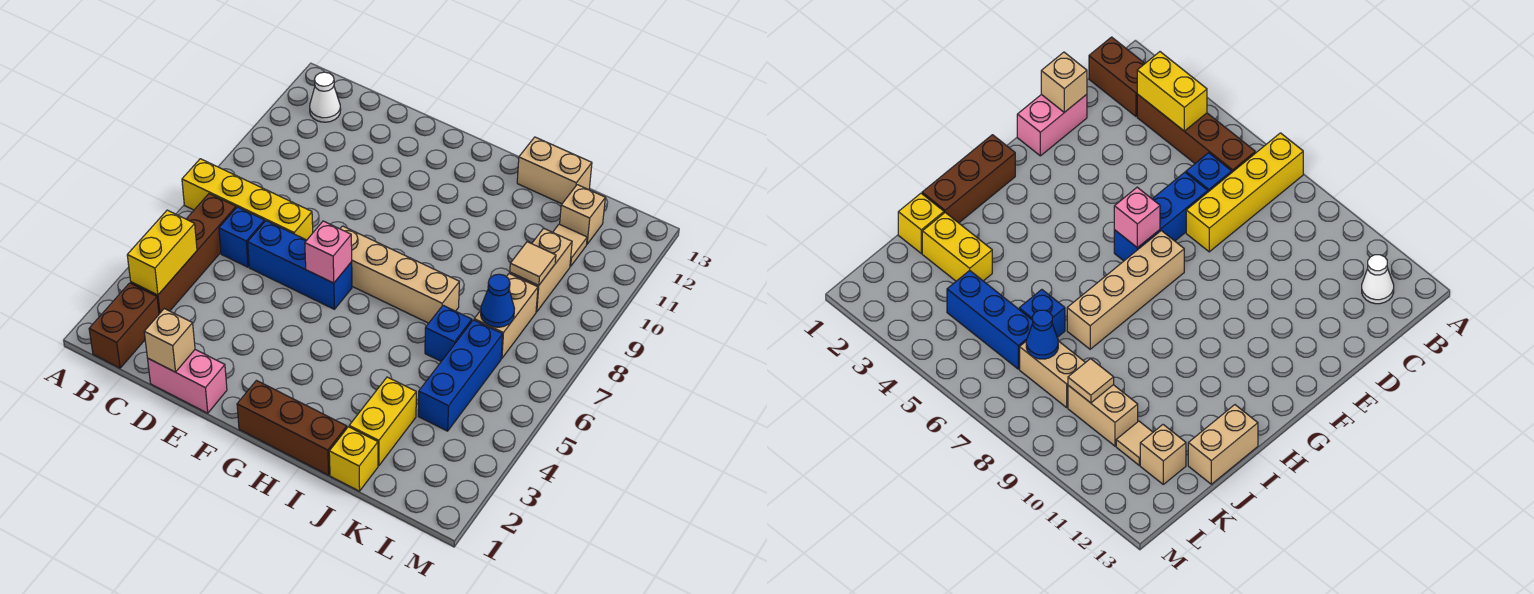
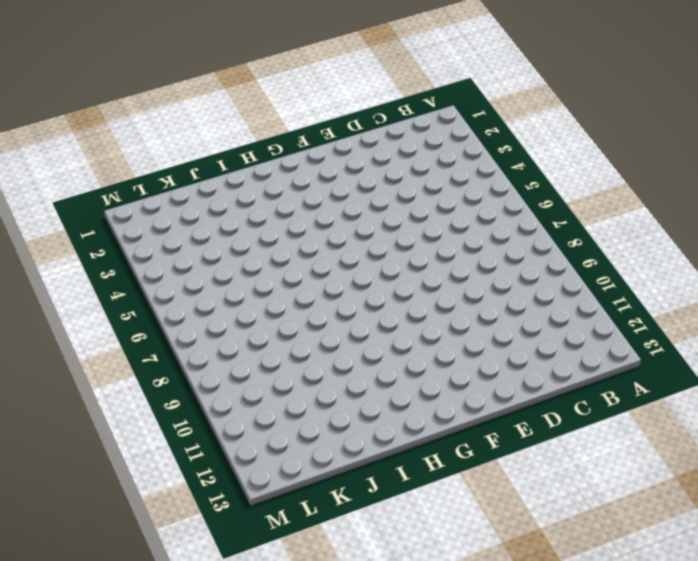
none -> yellow brick A7:D7 level 1
none -> brown brick B1:B2 level 1
none -> brown brick B3:B6 level 1

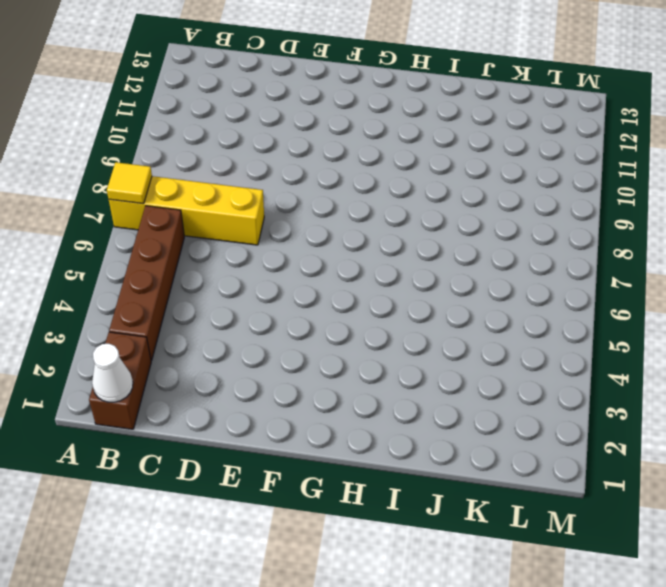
yellow tile A7 level 2 -> none
white cone B1 level 2 -> white cone B12 level 1
none -> blue brick C6 level 1
none -> pink brick D1:E1 level 1
none -> blue brick D6:F6 level 1

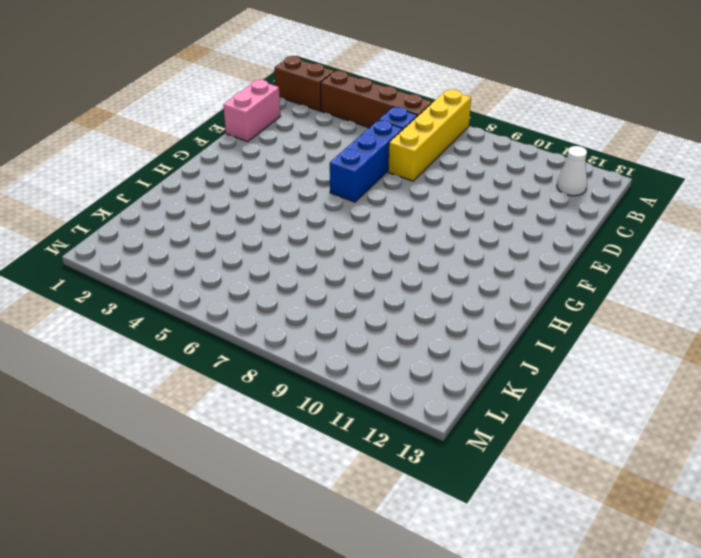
none -> tan brick F7:I7 level 1
none -> brown brick G1:I1 level 1
none -> tan brick I13:J13 level 1

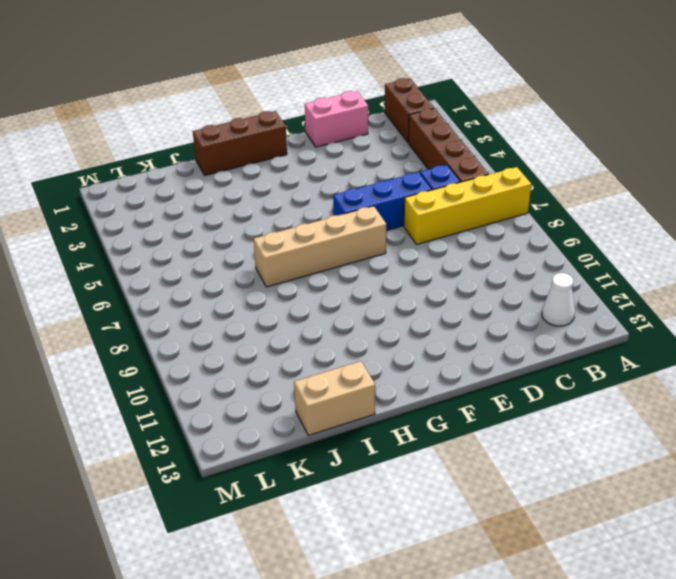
none -> yellow brick J1 level 1
none -> yellow brick J2:J3 level 1
none -> blue brick J6 level 1

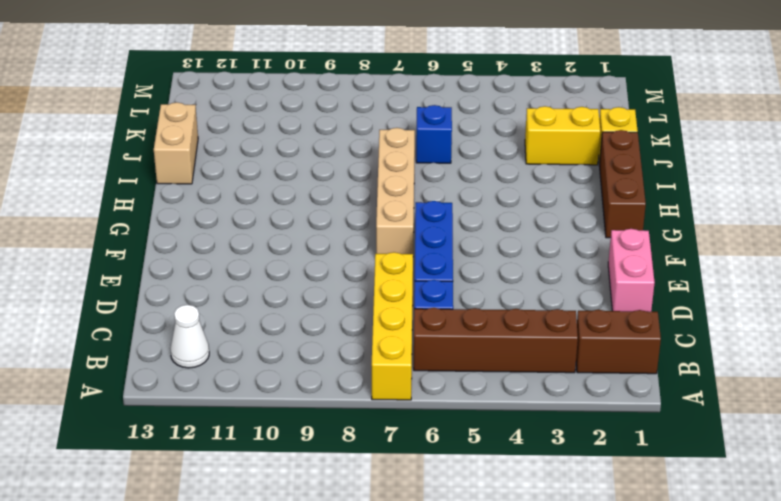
none -> blue brick K4:K6 level 1
none -> tan brick K7:K8 level 1
none -> tan brick K9:K10 level 1

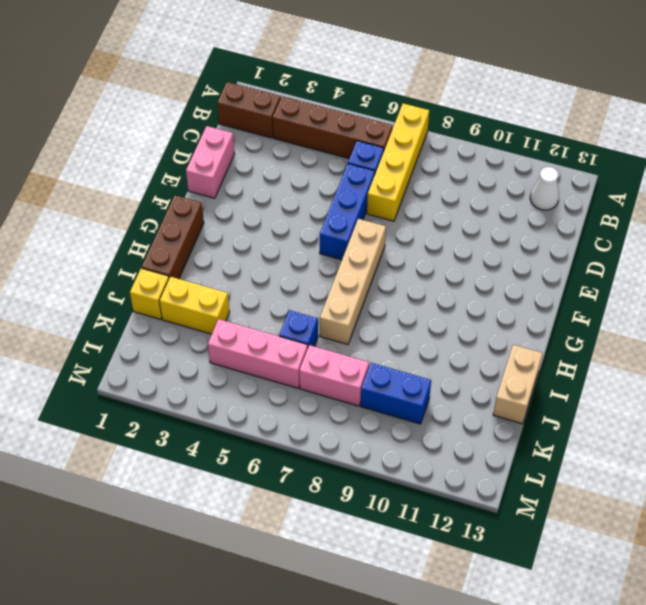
pink brick K4:K6 level 1 -> blue brick K4:K6 level 1
pink brick K7:K8 level 1 -> tan brick K7:K8 level 1
blue brick K9:K10 level 1 -> tan brick K9:K10 level 1
none -> tan tile K11 level 1
none -> tan brick K12 level 1
none -> yellow brick B3:B4 level 2

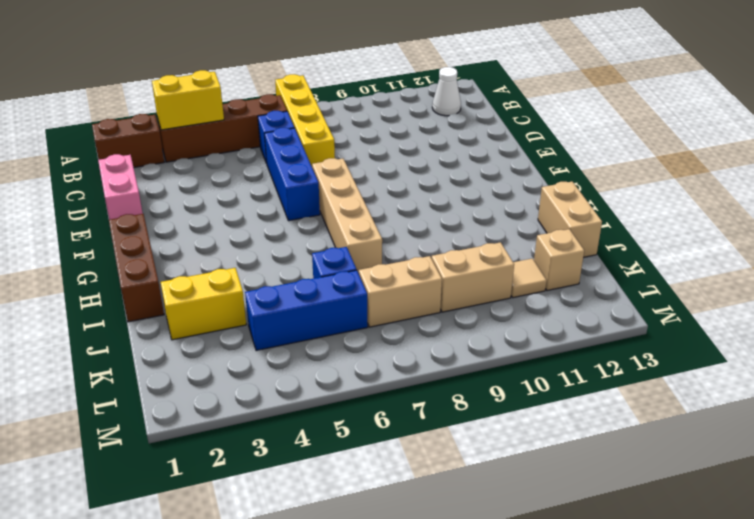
none -> yellow brick J1 level 1
none -> tan brick D1 level 2
none -> pink brick F6 level 2

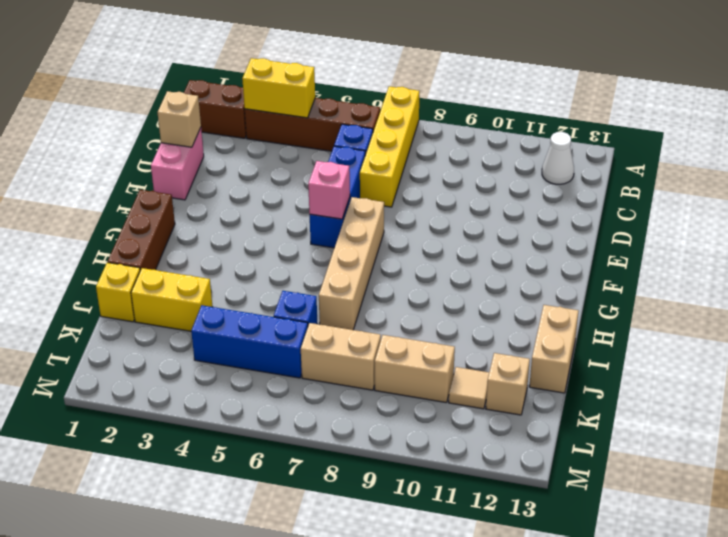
none -> blue cone K7 level 2
none -> tan tile K9 level 2

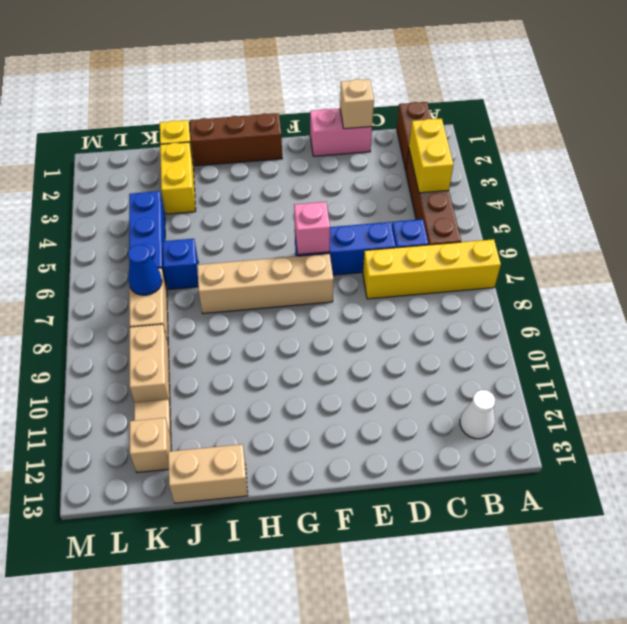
none -> tan tile K9 level 2

